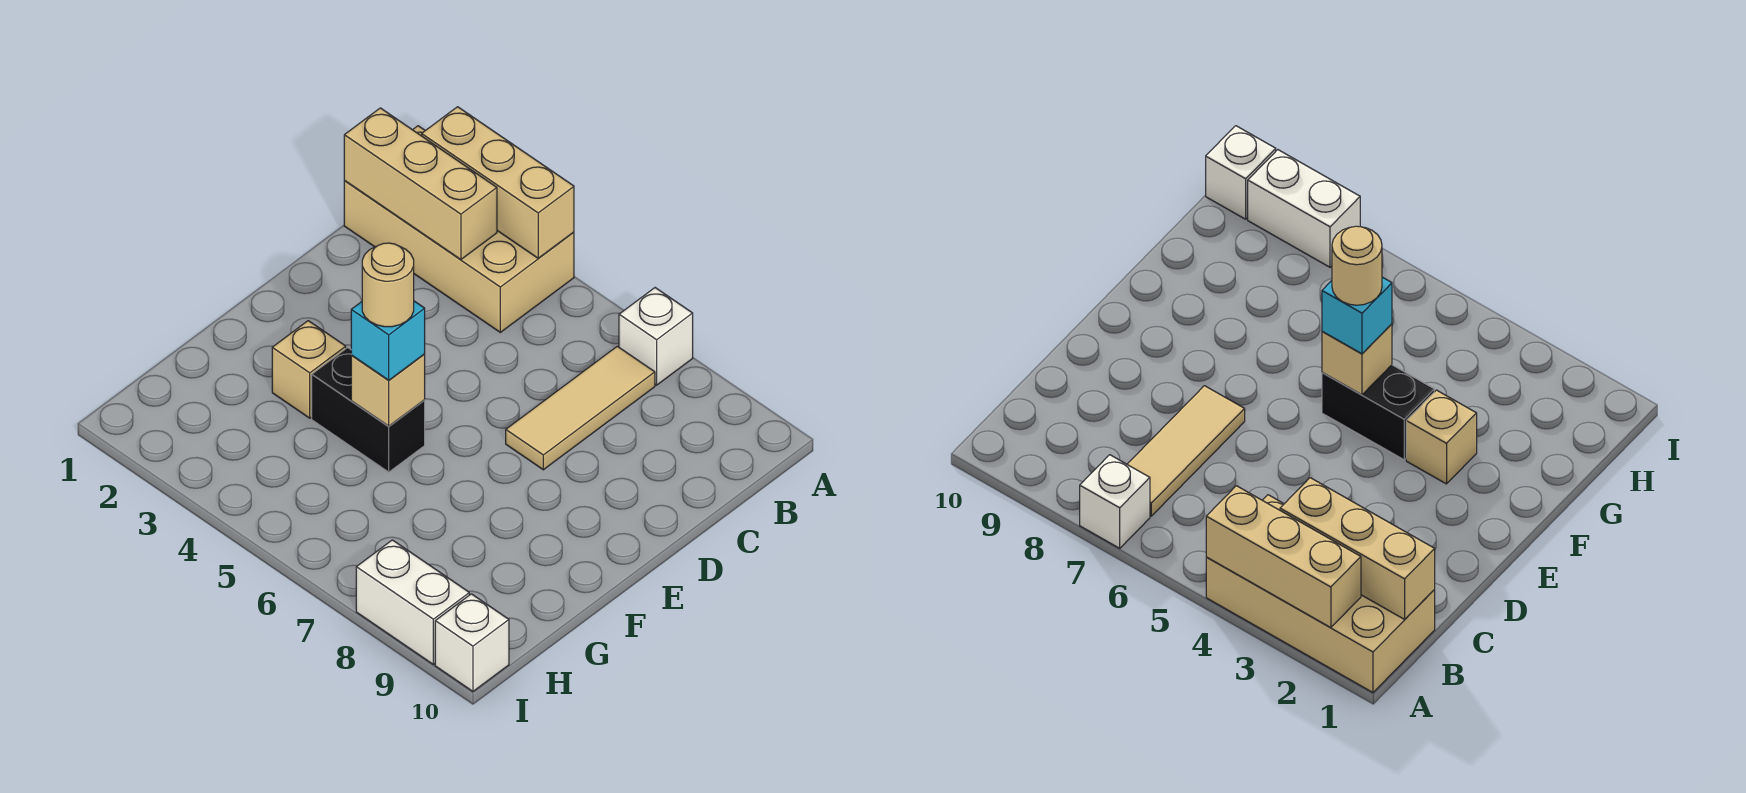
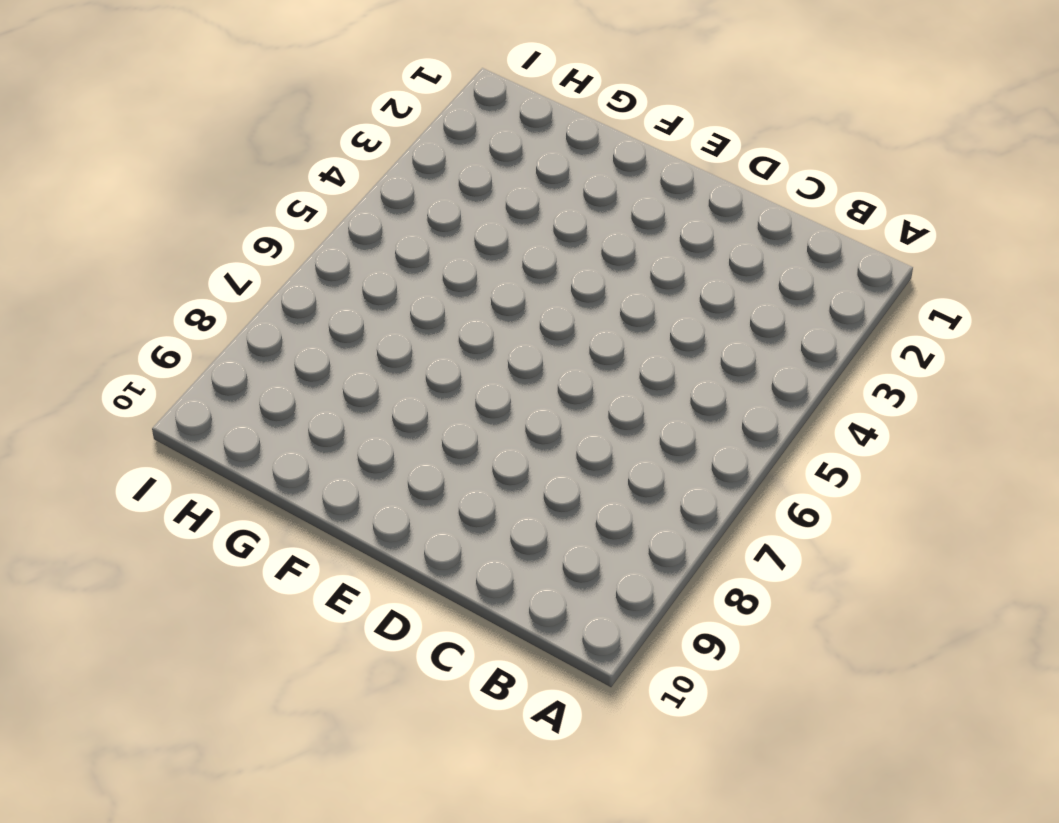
none -> tan brick A1:B4 level 1
none -> white brick A7 level 1
none -> tan tile B7:D7 level 1

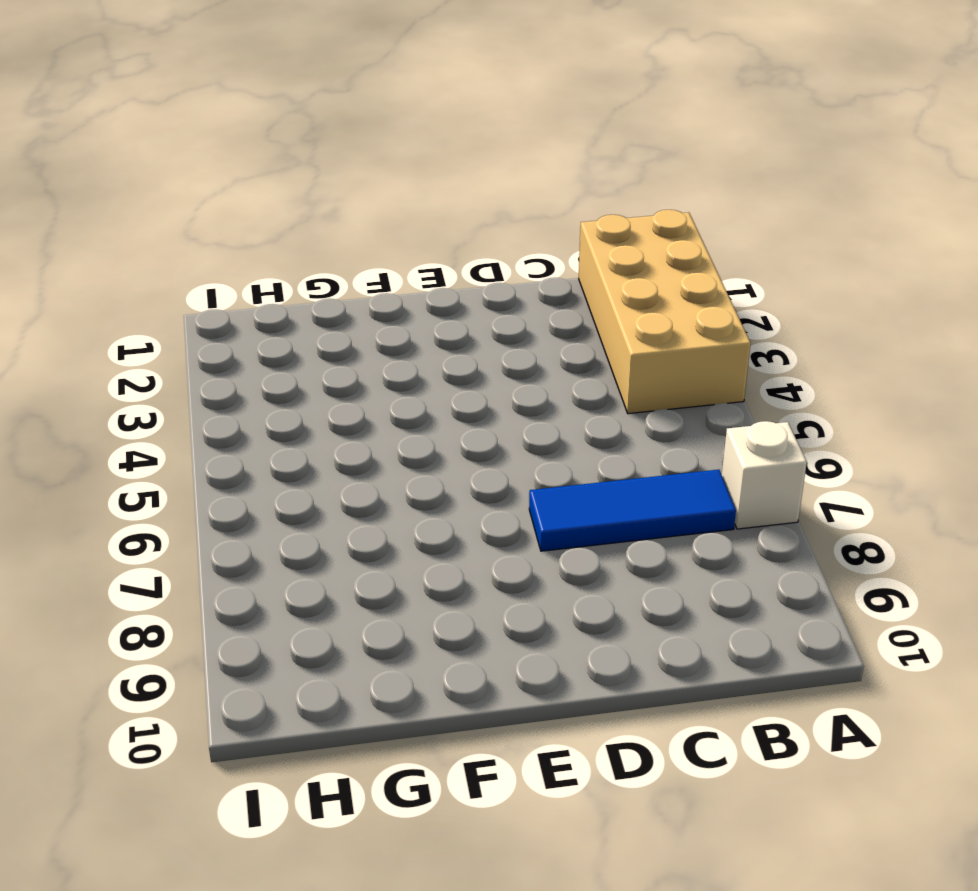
blue tile B7:D7 level 1 -> tan tile B7:D7 level 1
none -> tan brick F3 level 1
none -> black brick F4:F5 level 1
none -> white brick I8:I9 level 1

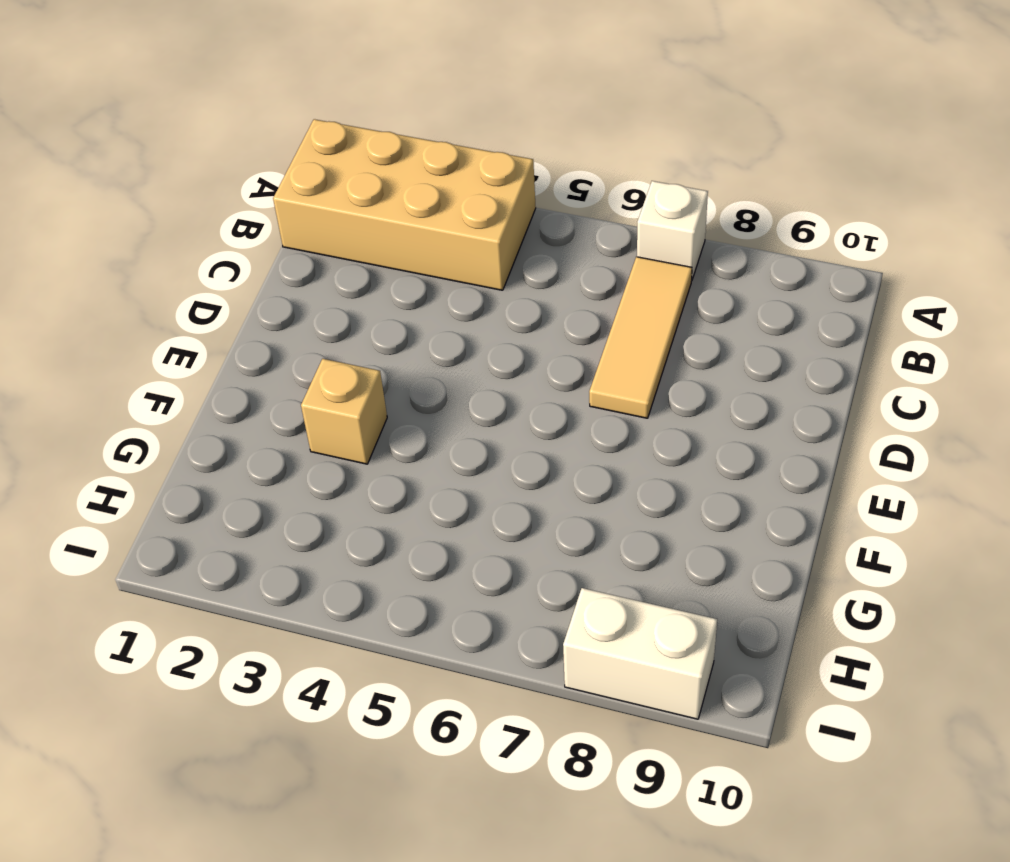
none -> black brick F4:F5 level 1
none -> white brick I10 level 1
none -> tan brick A2:A4 level 2

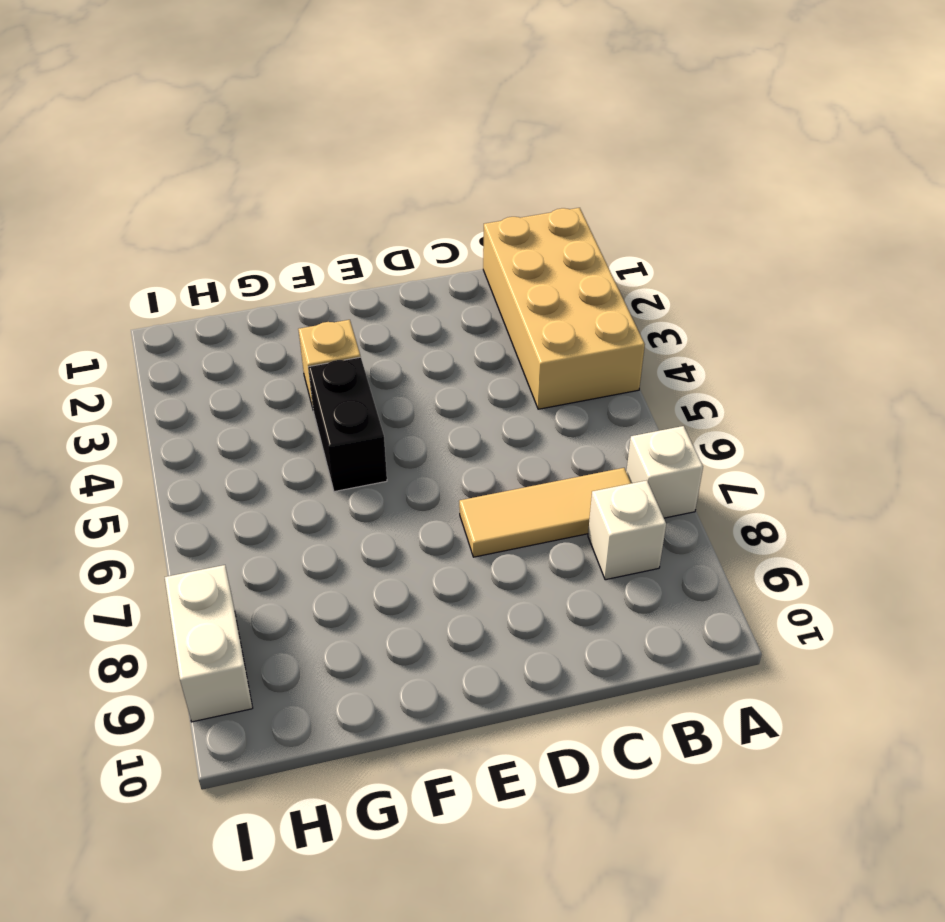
white brick B8 level 1 -> white brick I10 level 1
none -> tan brick A2:A4 level 2
none -> tan brick B1:B3 level 2
none -> tan brick F5 level 2

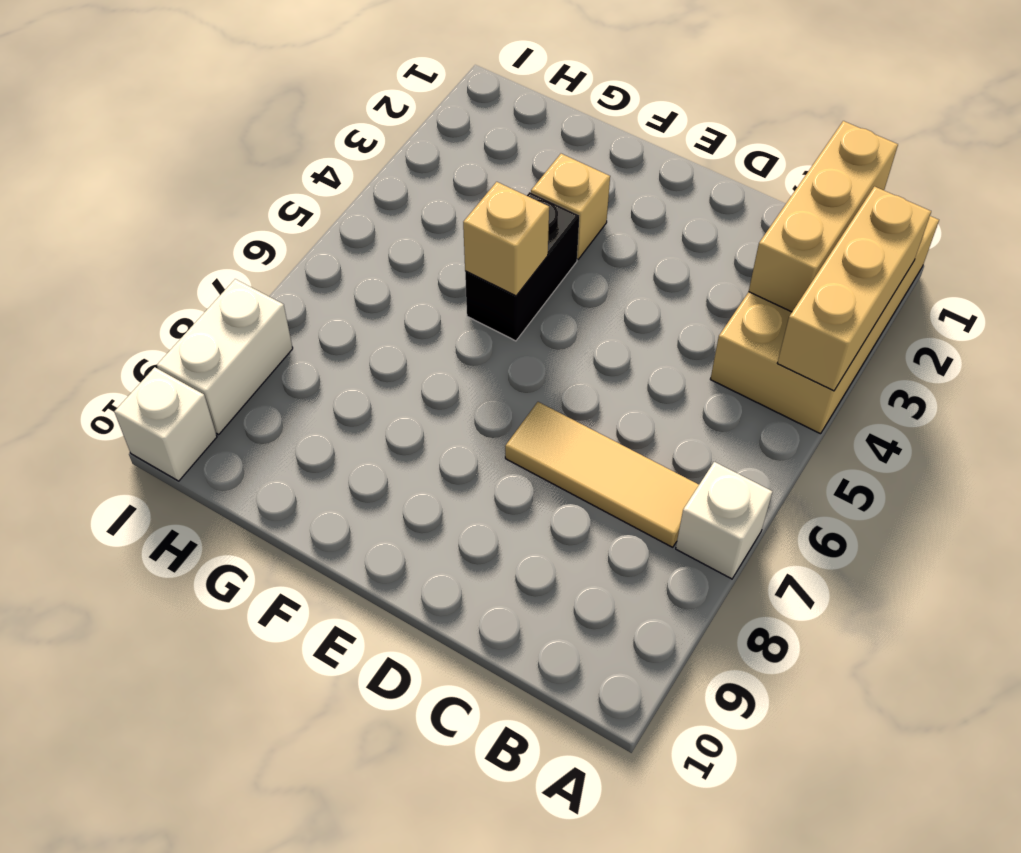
none -> cyan brick F5 level 3
none -> tan round brick F5 level 4

